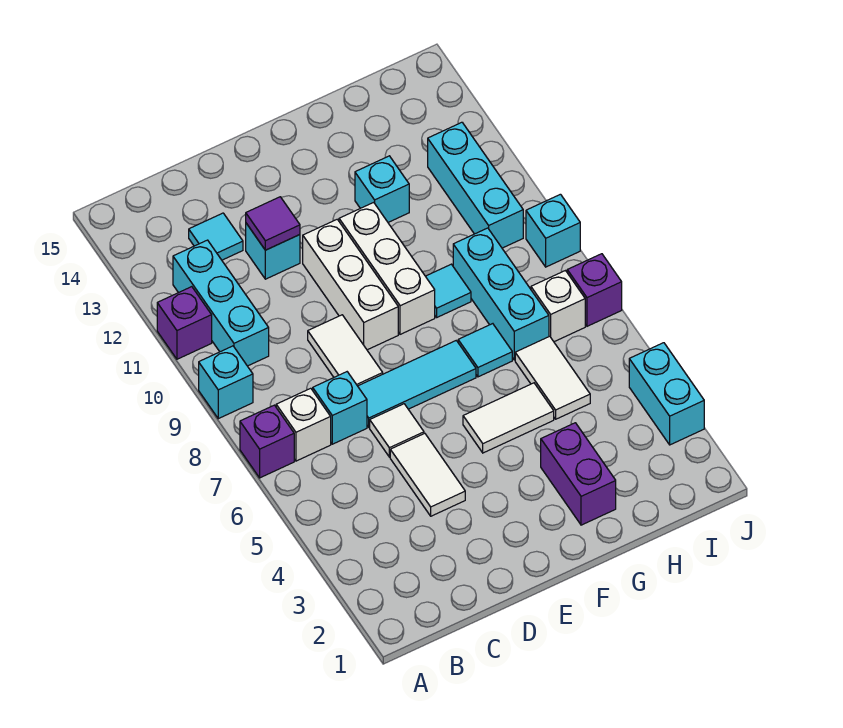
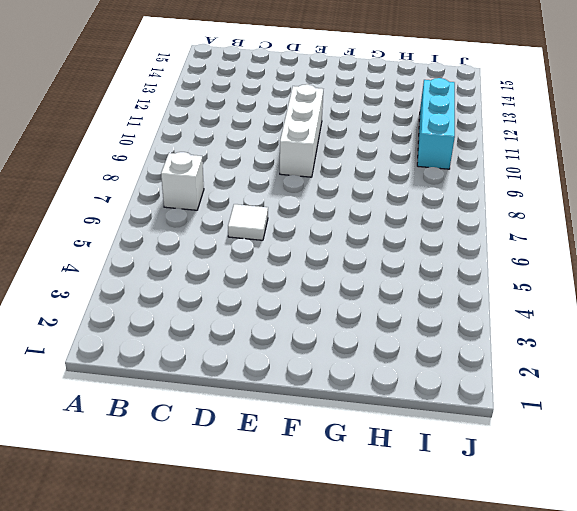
none -> purple brick A7 level 1
none -> cyan brick A9 level 1
none -> purple brick A11 level 1

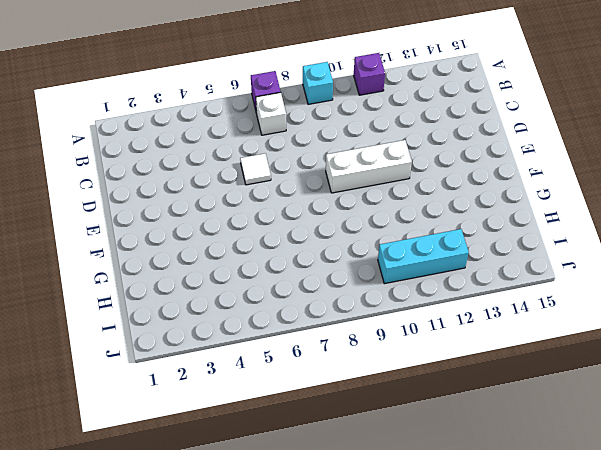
none -> cyan brick B10:B12 level 1
none -> cyan brick C7 level 1
none -> cyan tile C13 level 1

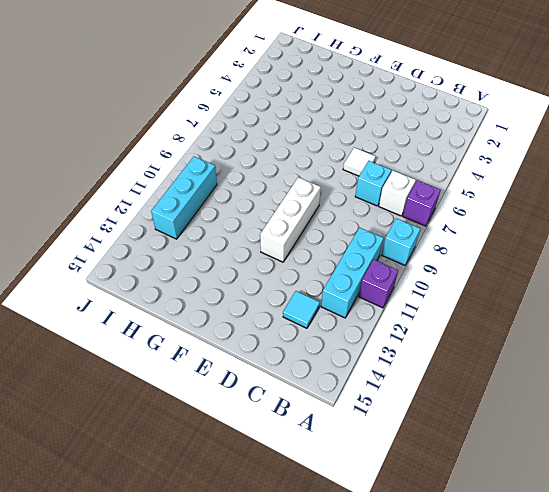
none -> white tile D4:D5 level 1
none -> cyan tile D7:F7 level 1
none -> white tile D8:D9 level 1

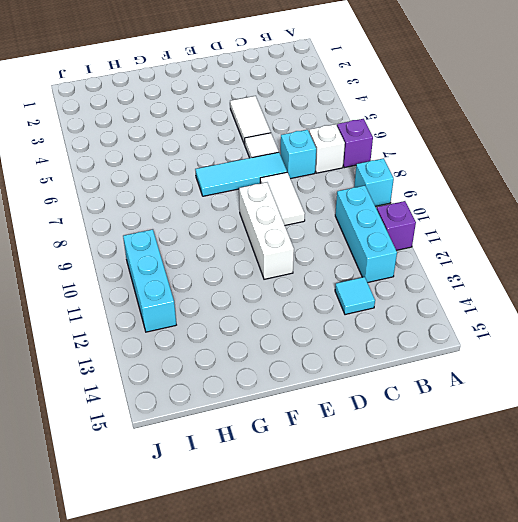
none -> cyan brick D12 level 1
none -> white tile F5:G5 level 1
none -> white brick F9:F11 level 1

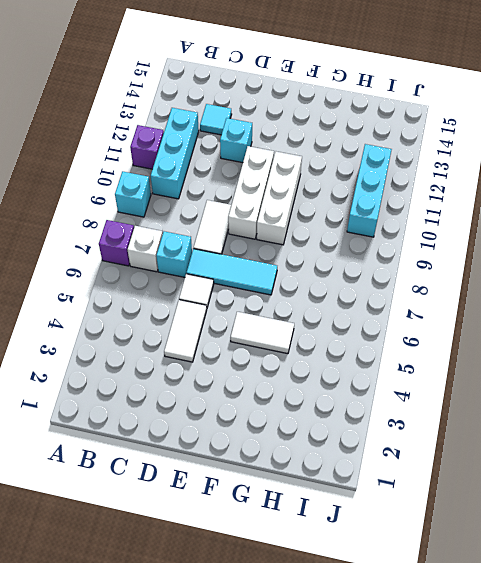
none -> purple brick G2:G3 level 1
none -> cyan tile G7 level 1
none -> cyan tile G9 level 1

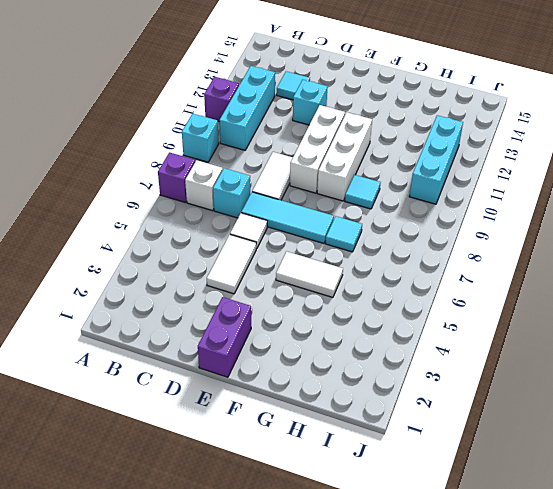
purple brick E1:E2 level 1 -> purple brick G2:G3 level 1
none -> cyan brick G12 level 1
none -> white tile H5:H6 level 1
none -> cyan brick H7:H9 level 1

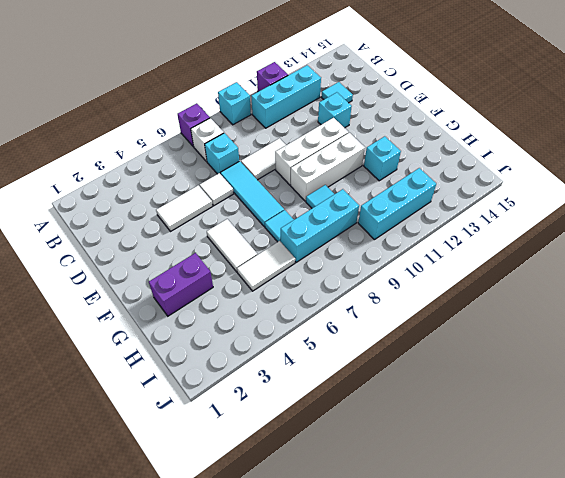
none -> white brick I7 level 1
none -> cyan brick J3:J4 level 1
none -> purple brick J7 level 1

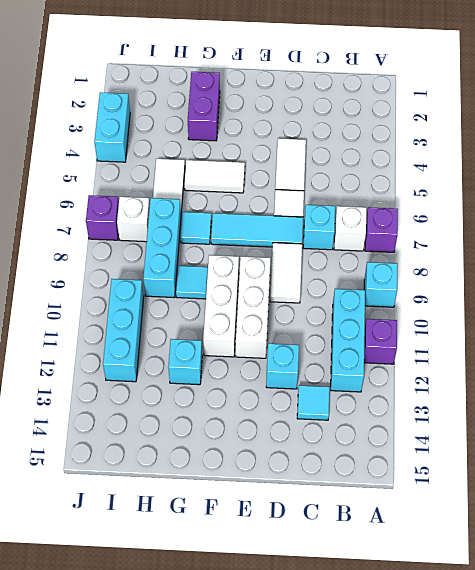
none -> cyan brick J9 level 1
none -> purple tile D12 level 2

